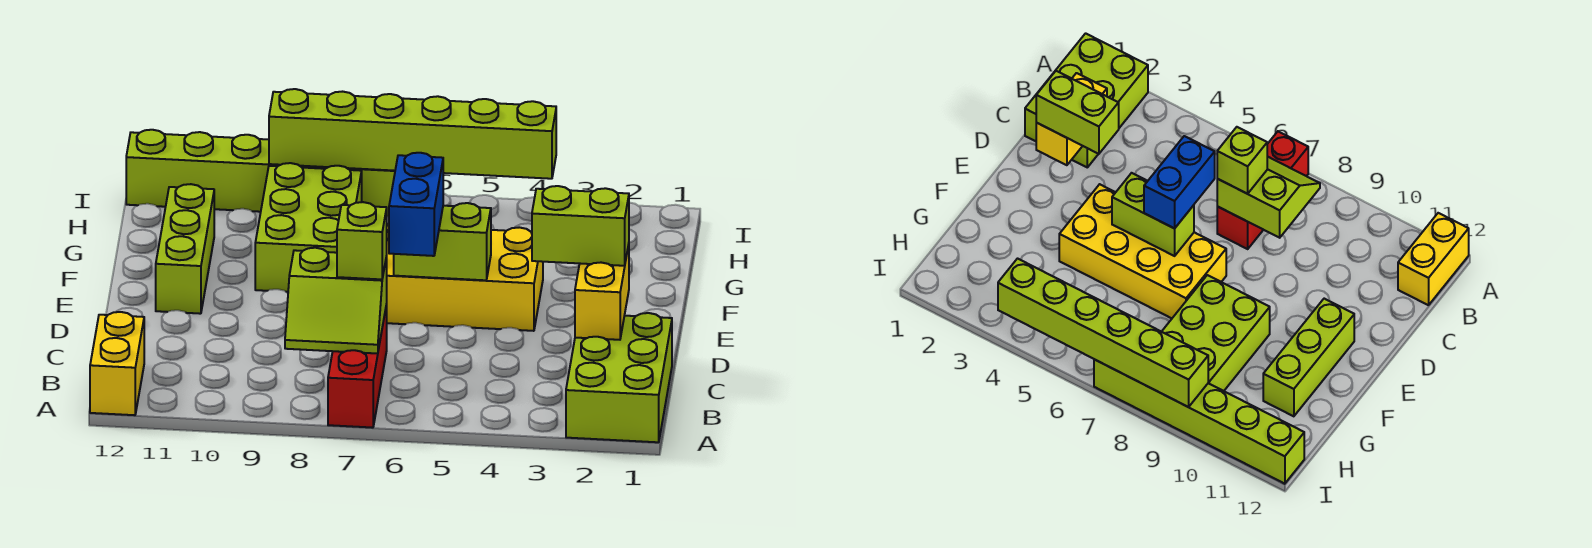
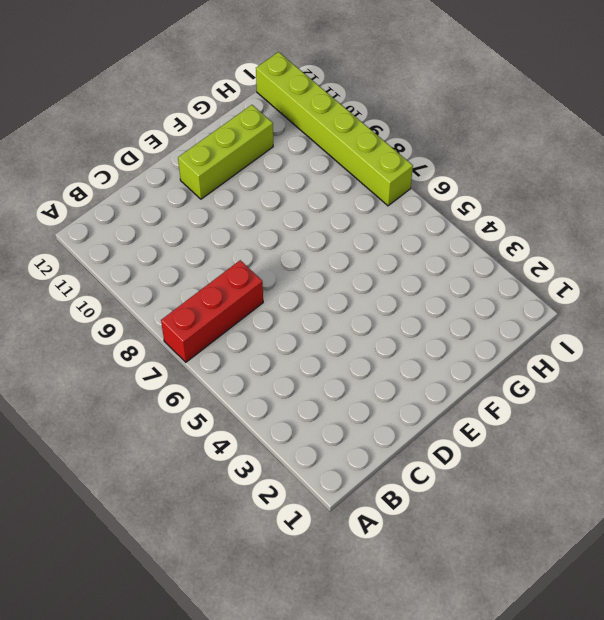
none -> lime brick A1:C2 level 1
none -> yellow brick A12:B12 level 1
none -> yellow brick E4:F7 level 1

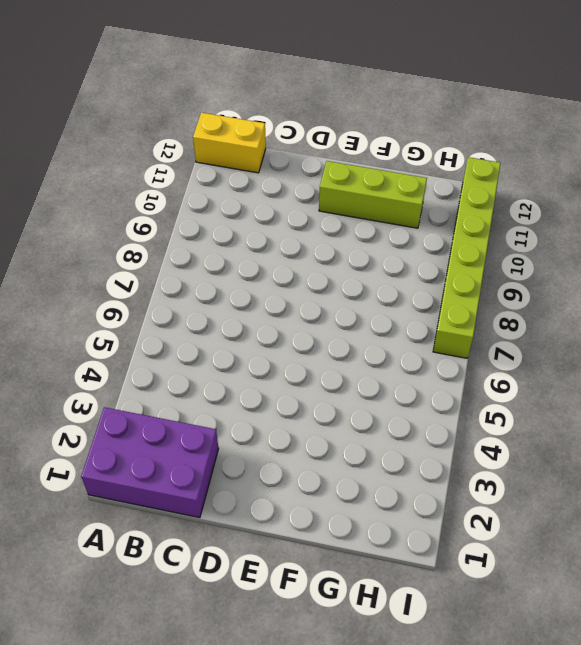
purple brick A1:C2 level 1 -> lime brick A1:C2 level 1
none -> red brick A7:C7 level 1
none -> yellow brick E4:F7 level 1
none -> lime brick F8:H9 level 1

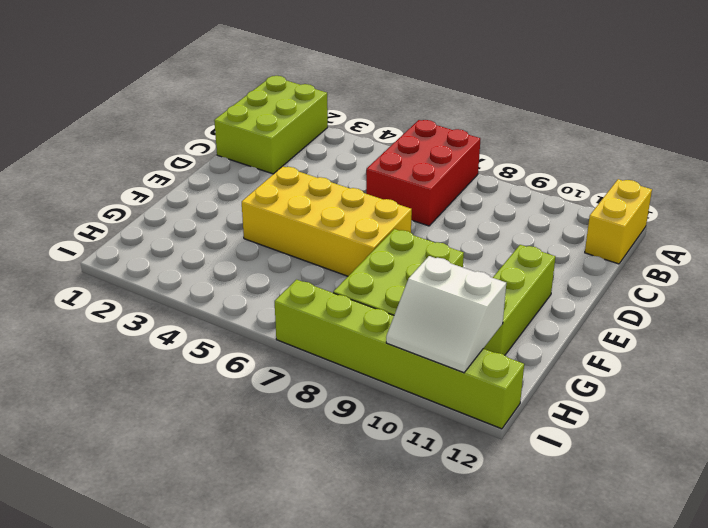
red brick A6:C7 level 1 -> red brick A7:C7 level 1
white slope H10:I11 level 2 top H -> none
none -> lime slope B7:C8 level 2 top C
none -> yellow brick C2:D2 level 2
none -> lime brick E5:E6 level 2

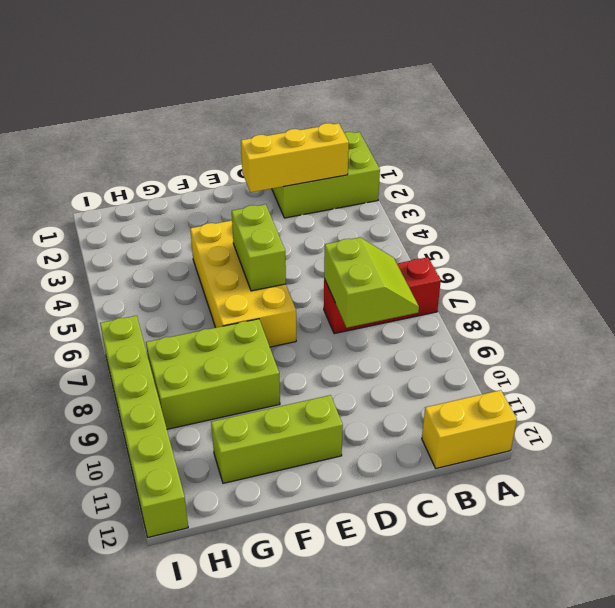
yellow brick B2:D2 level 2 -> yellow brick C2:D2 level 2
none -> lime brick I4:I9 level 2
none -> lime brick C7 level 3
none -> lime brick D2:D3 level 3

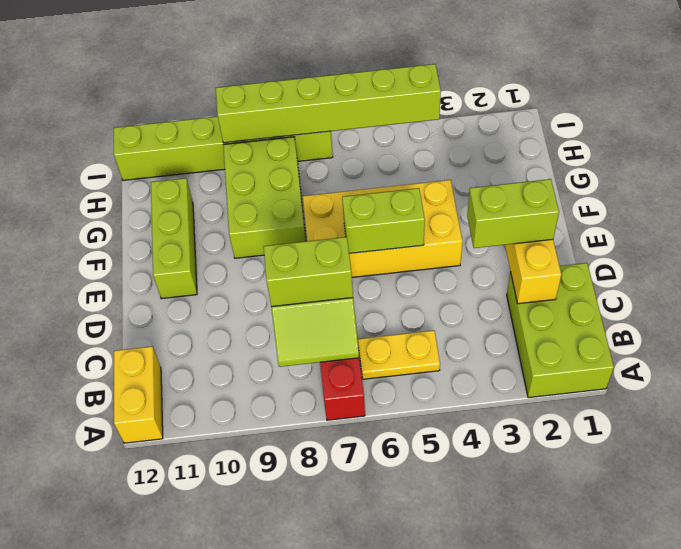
yellow plate B5:B6 level 1 -> none
lime brick C7:C8 level 3 -> lime brick C7 level 3
none -> blue brick D6:E6 level 3

